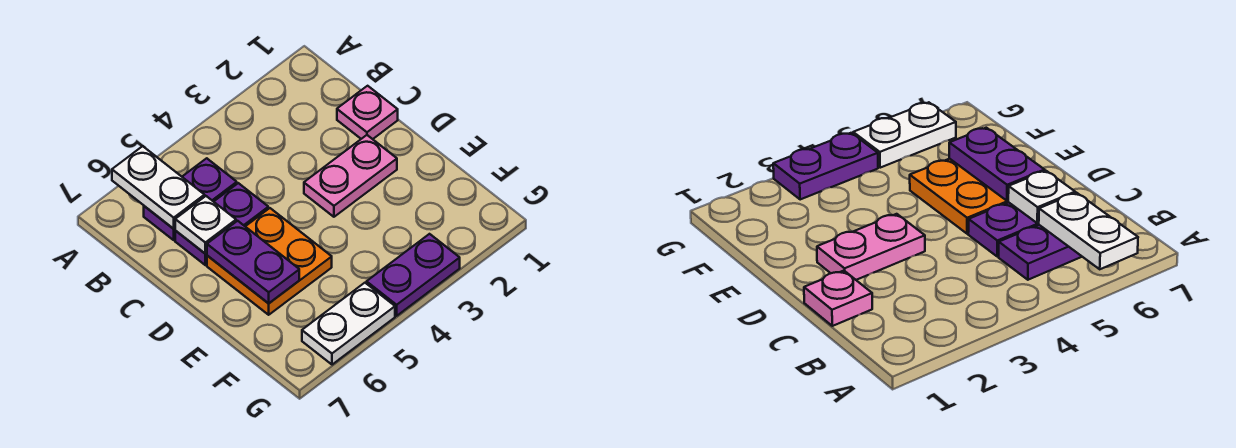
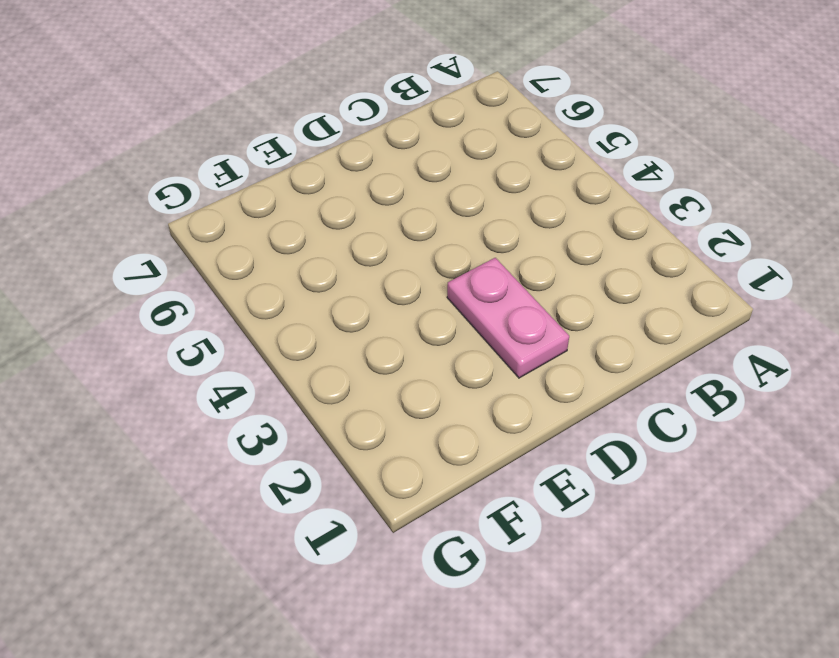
none -> purple plate B5:B6 level 1
none -> pink plate C1 level 1

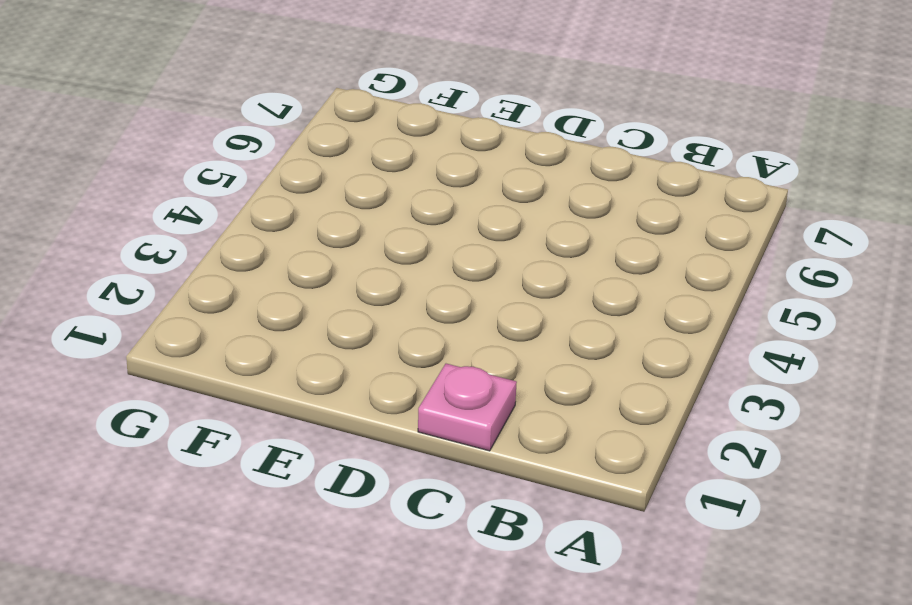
none -> purple plate B5:B6 level 1
none -> purple plate C5:C6 level 1

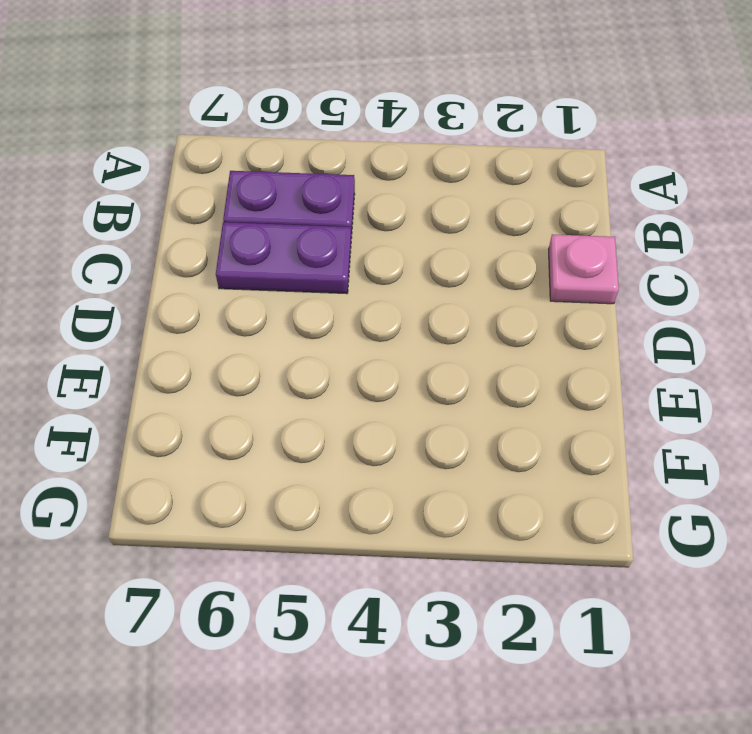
none -> pink plate D2:D3 level 1
none -> orange plate D5:E6 level 1

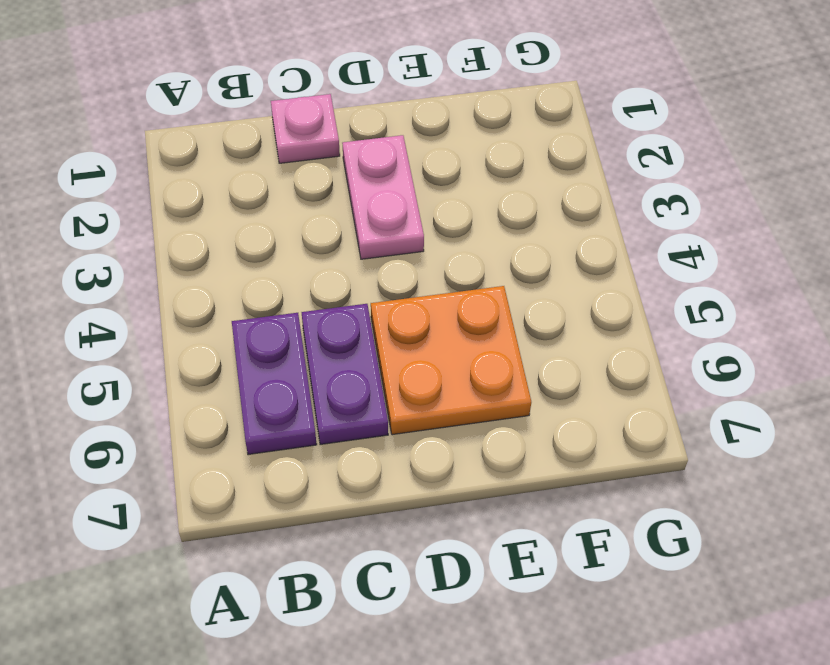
none -> purple plate G3:G4 level 1
none -> white plate G5:G6 level 1

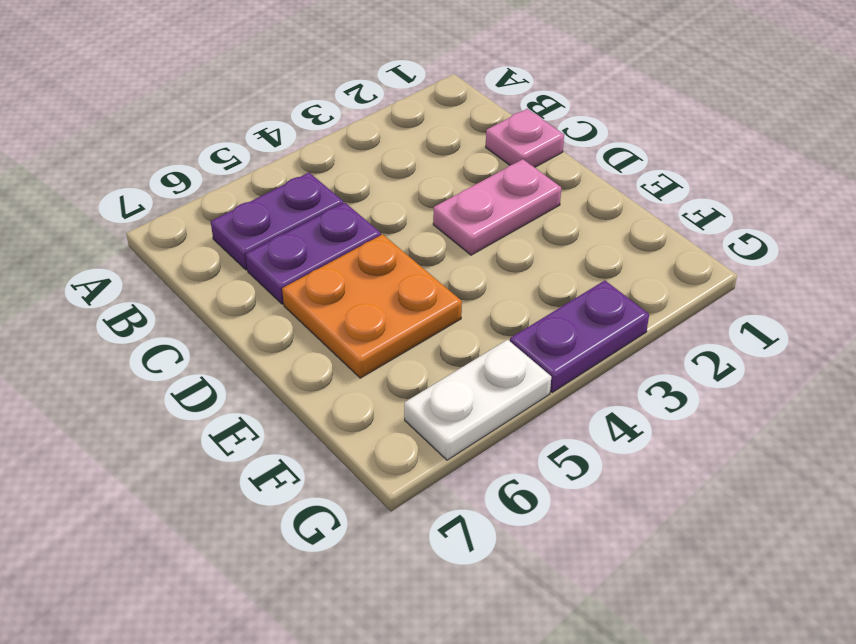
none -> white plate A6:B6 level 2
none -> white plate C6 level 2

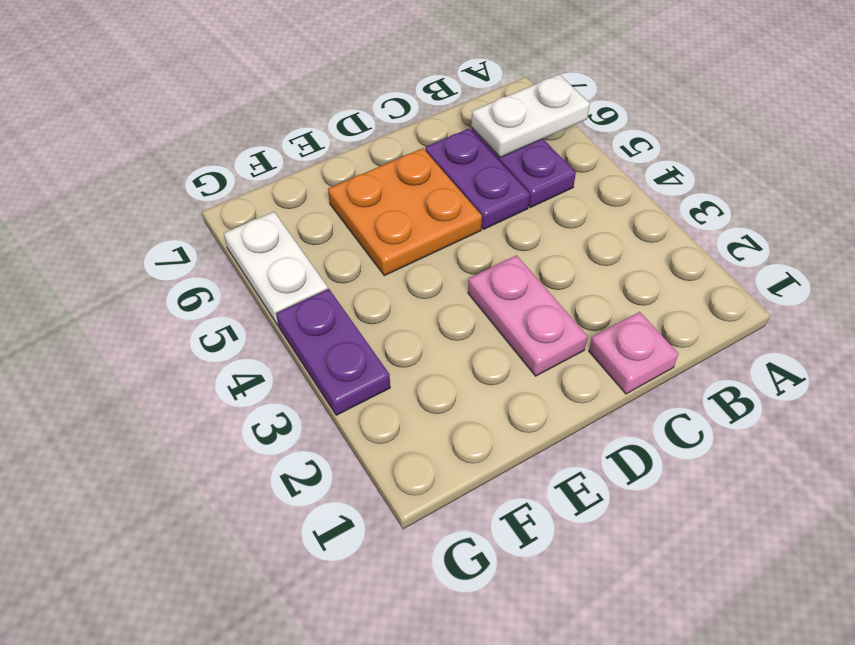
none -> white plate C6 level 2
none -> purple plate D6:E6 level 2

